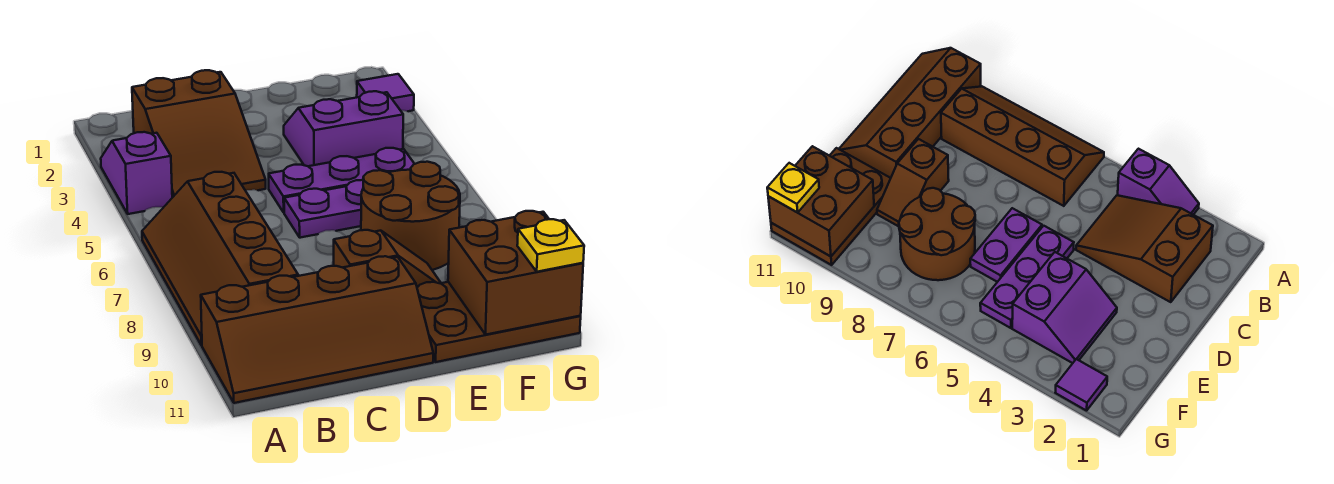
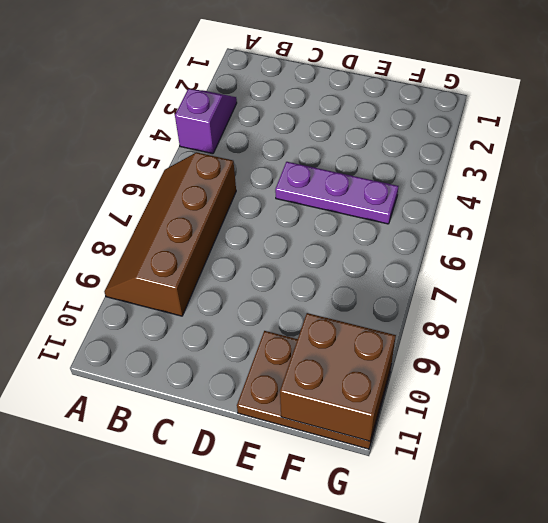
none -> brown slope A10:D11 level 1 top 10
none -> brown slope B2:C4 level 1 top 2
none -> purple plate D6:E6 level 1

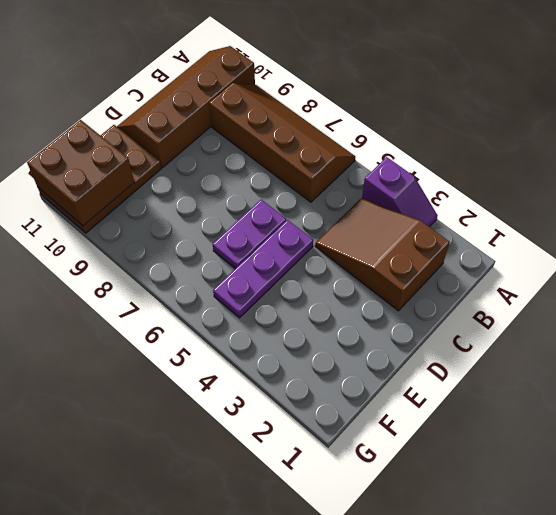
none -> brown slope D9:E9 level 1 top D
none -> purple slope E3:F4 level 1 top 4
none -> brown round brick E7:F8 level 1

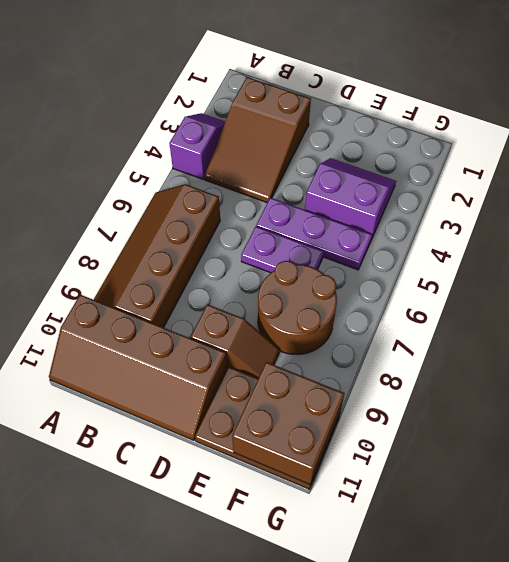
none -> purple tile G2 level 1
none -> yellow plate G11 level 3

